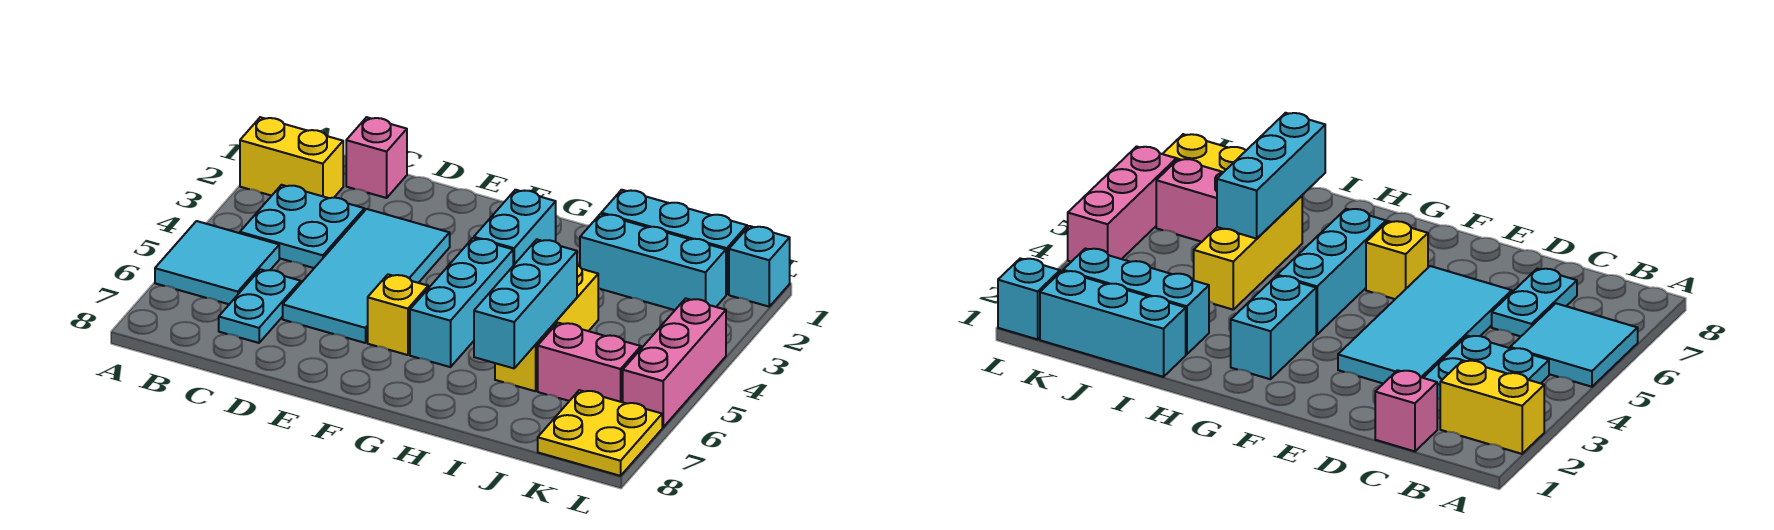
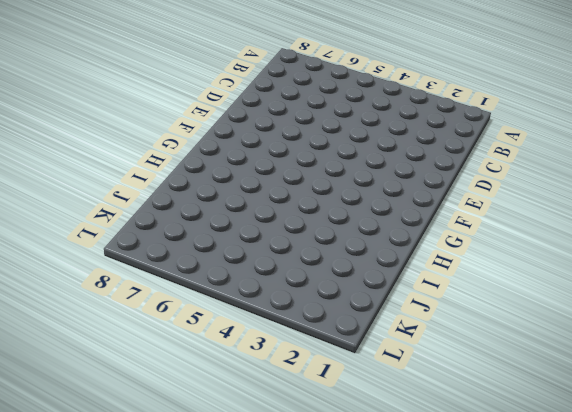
none -> yellow brick A2:B2 level 1
none -> cyan tile A5:B6 level 1
none -> cyan plate B3:C4 level 1

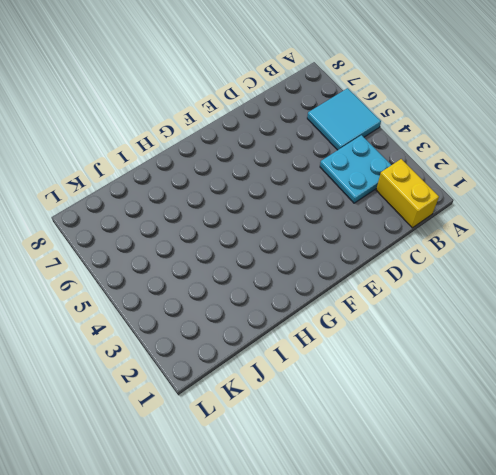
yellow brick B1:B2 level 1 -> yellow brick A2:B2 level 1
none -> pink brick C1 level 1
none -> cyan plate C6:C7 level 1
none -> cyan tile D3:E6 level 1

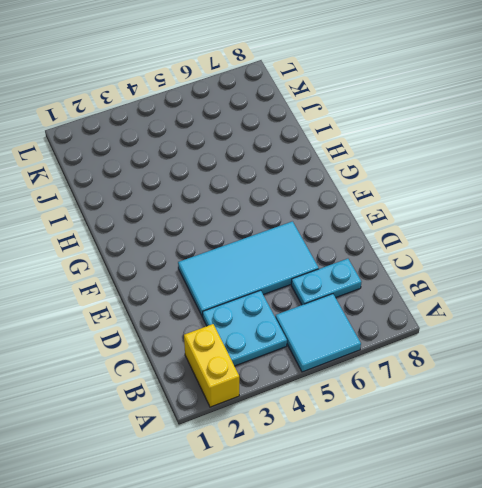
none -> pink brick C1 level 1
none -> yellow brick F6 level 1
none -> cyan brick G2:G3 level 1

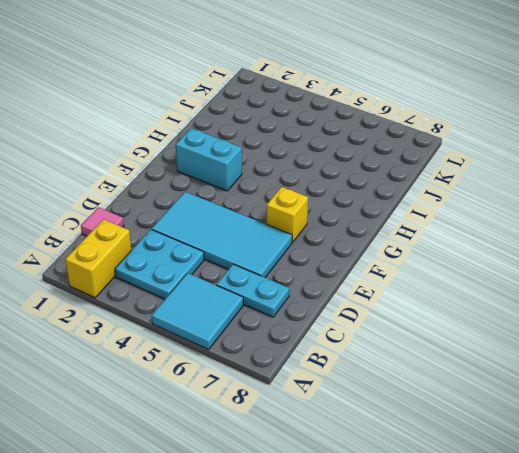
pink tile C1 level 1 -> pink brick C1 level 1
none -> cyan brick G4:G6 level 1
none -> cyan brick I1:K1 level 1
none -> cyan brick I2:K2 level 1

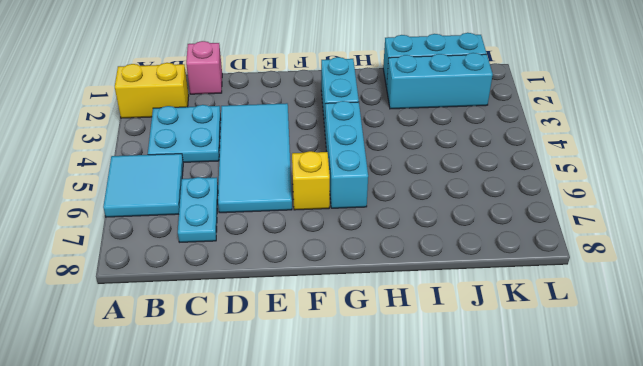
none -> yellow brick I4:I6 level 1
none -> pink brick J6:K6 level 1
none -> yellow plate K7:L8 level 1

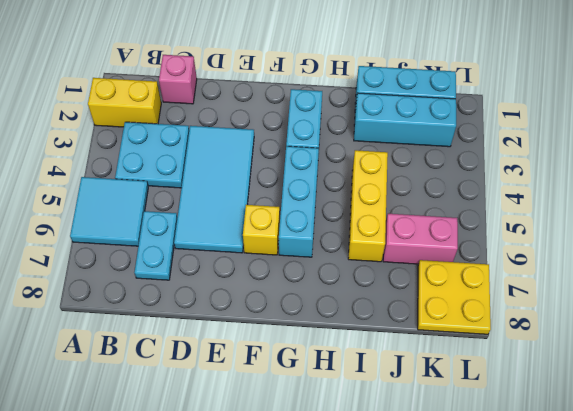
none -> cyan brick L1 level 1
none -> pink brick L4:L6 level 1
none -> cyan brick I5:I7 level 2

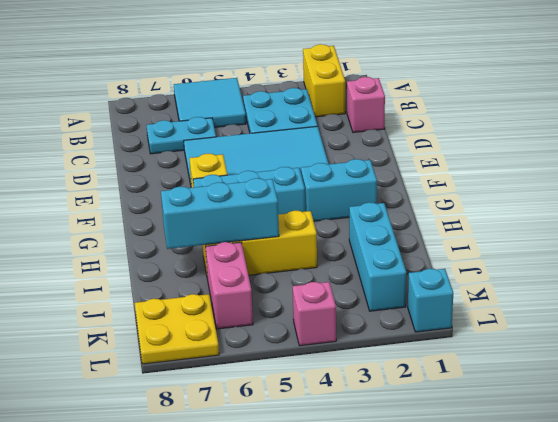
pink brick L4 level 1 -> pink brick L4:L6 level 1
none -> cyan brick I1:K1 level 1

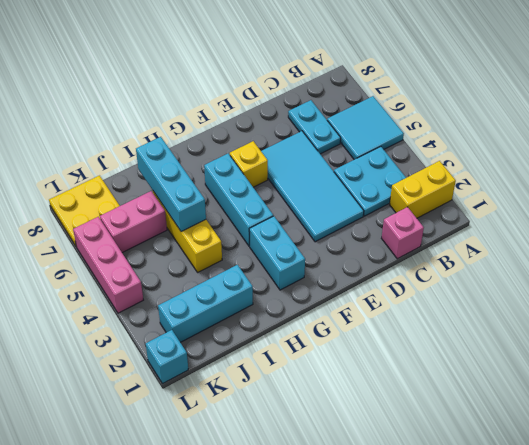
none -> cyan brick I1:K1 level 1

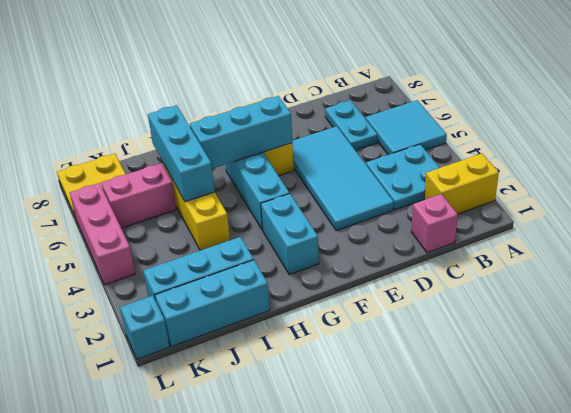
cyan brick F6:H6 level 2 -> none

